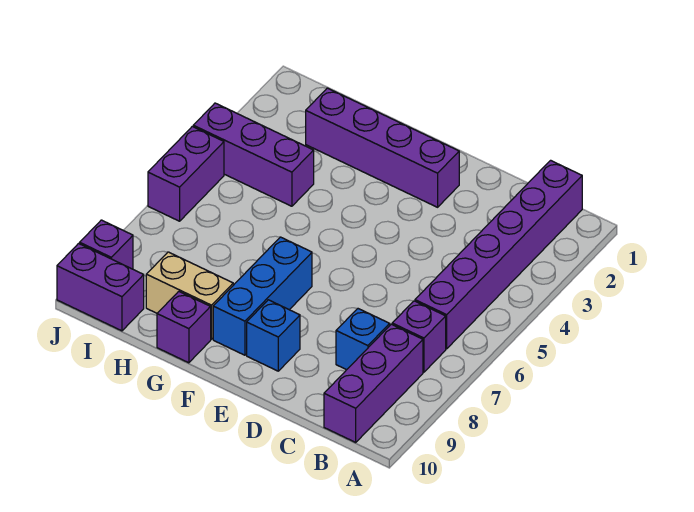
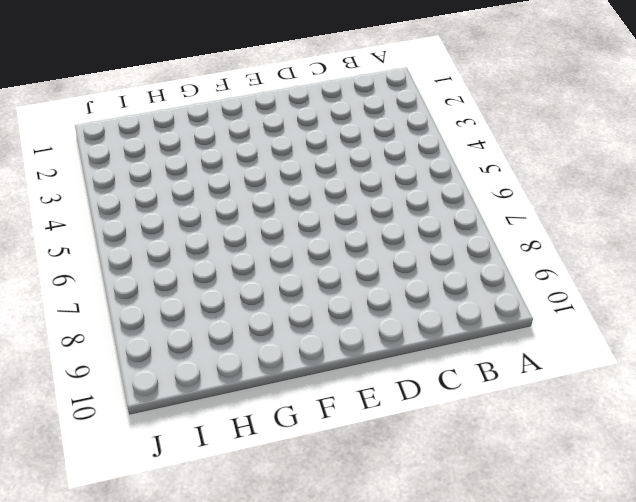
none -> purple brick B1:B6 level 1
none -> purple brick B7 level 1
none -> purple brick B8:B10 level 1

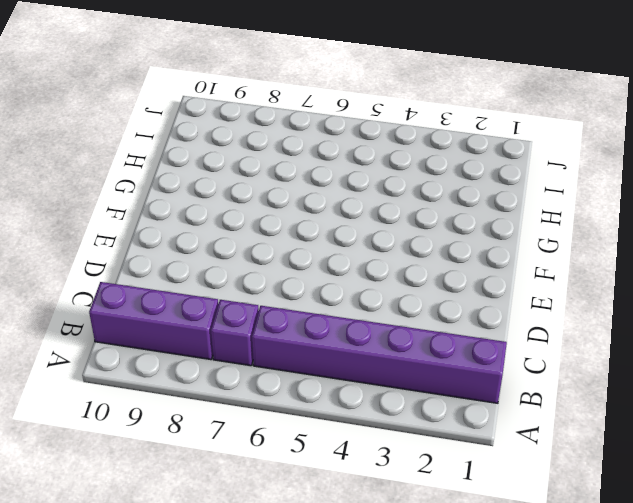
none -> blue brick C8 level 1
none -> purple brick E2:H2 level 1
none -> blue brick E9 level 1

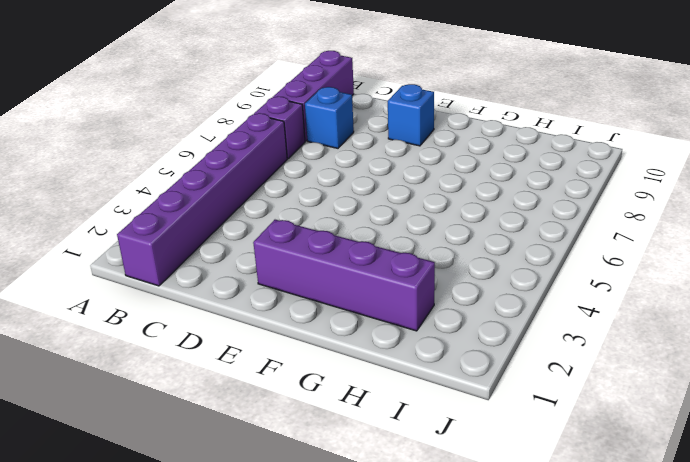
none -> blue brick F7:F9 level 1
none -> tan brick G9:H9 level 1
none -> purple brick G10 level 1

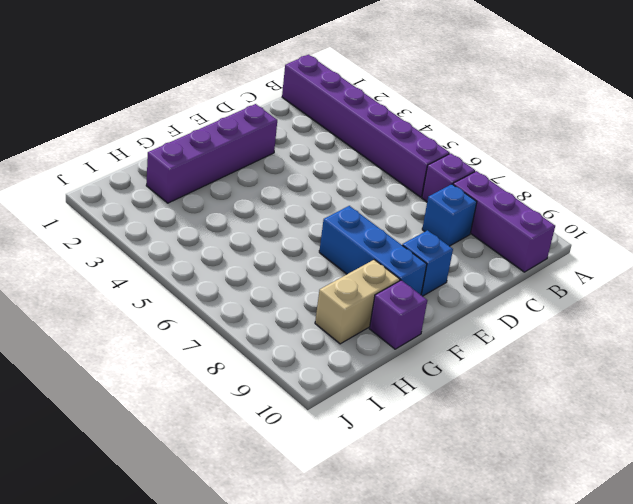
none -> purple brick H4:J4 level 1
none -> purple brick I10:J10 level 1
none -> purple brick J5:J6 level 1

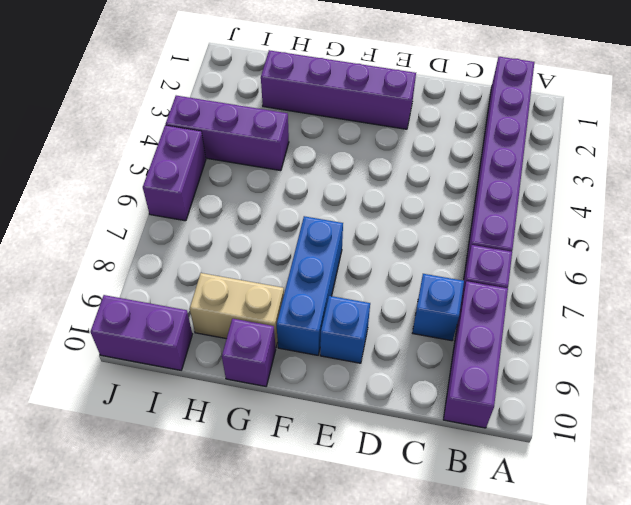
none -> purple brick J9 level 1

